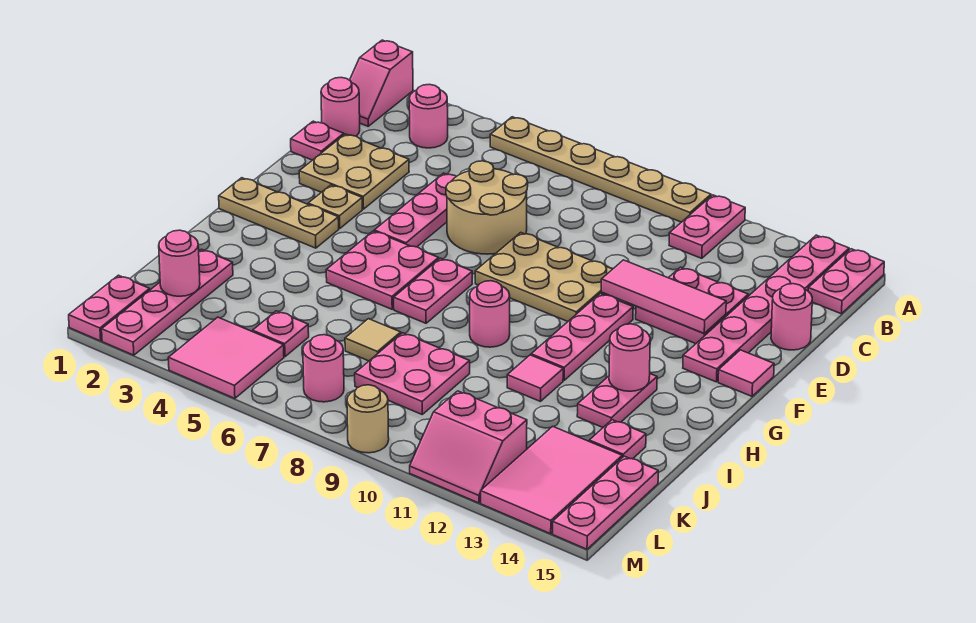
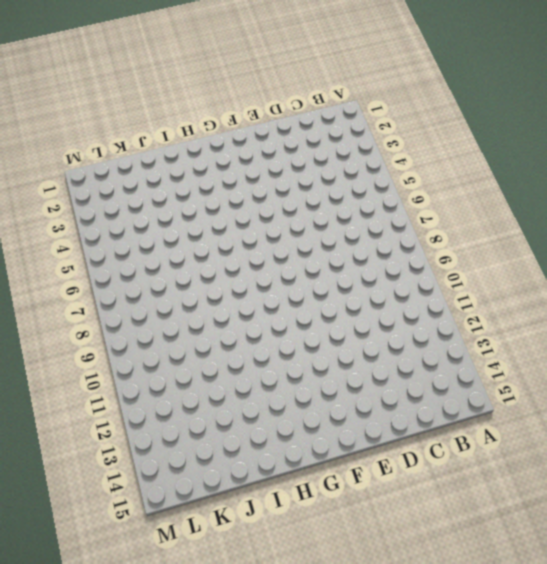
none -> pink slope A1:B1 level 1 top A
none -> tan plate A5:A10 level 1
none -> pink plate A11:B11 level 1
none -> pink plate A14:F14 level 1

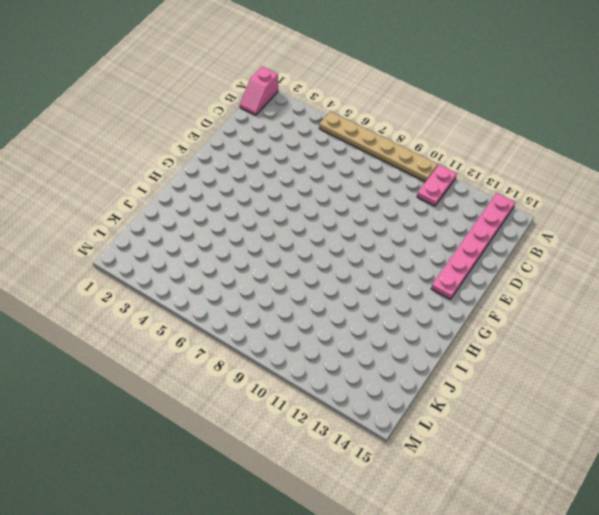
none -> pink plate A15:B15 level 1
none -> pink round brick B3 level 1
none -> pink round brick C1 level 1
none -> pink plate D1 level 1

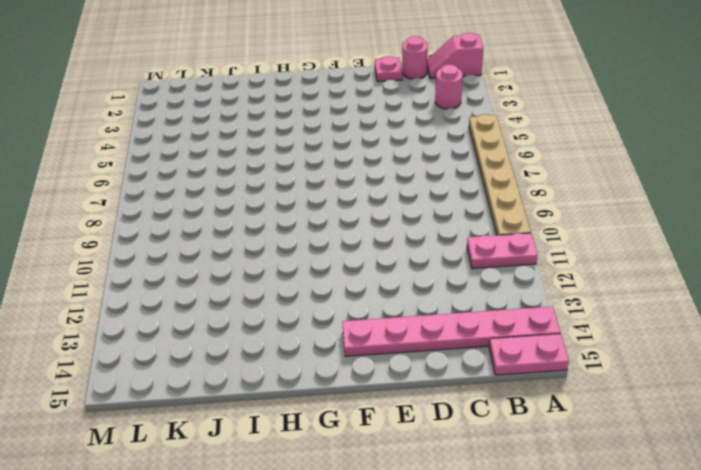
none -> tan plate D2:E3 level 1
none -> pink plate D5:F5 level 1
none -> tan round brick D6:E7 level 1
none -> pink plate D12:E13 level 1

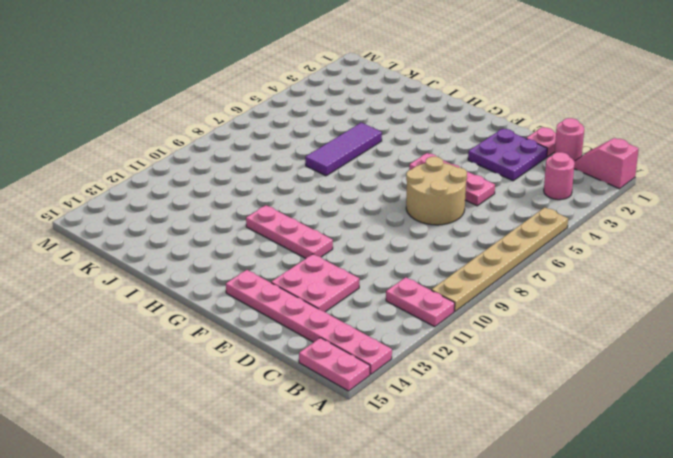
purple plate D2:E3 level 1 -> tan plate D2:E3 level 1
purple tile I5:I7 level 1 -> none
none -> pink round brick D15 level 1
none -> tan plate E8:F10 level 1
none -> tan plate F3 level 1
none -> pink tile F15 level 1

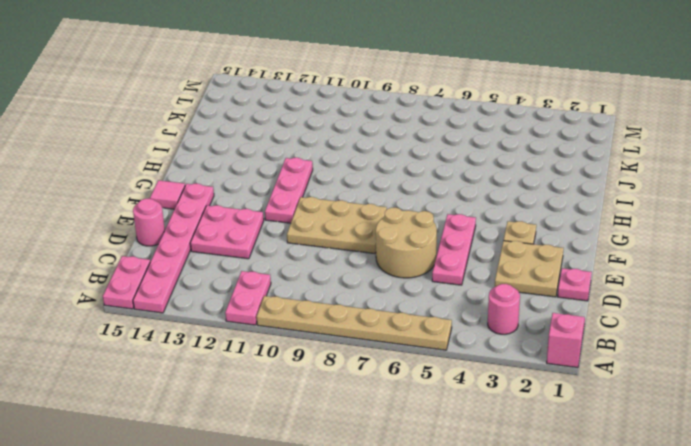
none -> pink round brick C1 level 1
none -> tan plate G1:G3 level 1
none -> pink plate G5:H6 level 1
none -> pink plate G7:H7 level 1

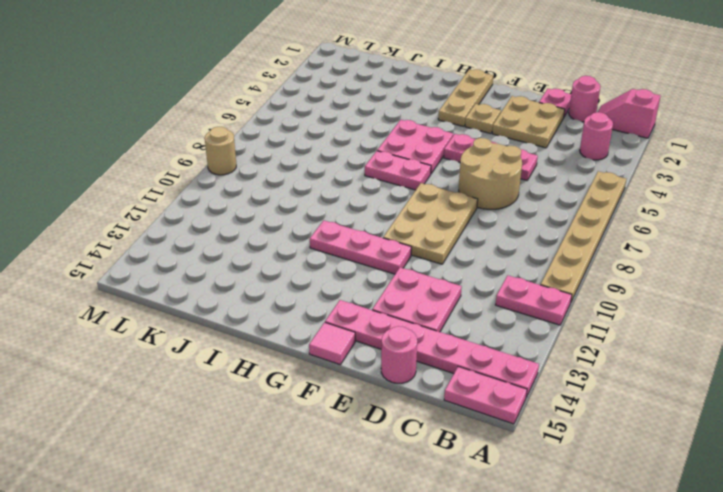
none -> pink round brick H9 level 1
none -> pink plate H13:I13 level 1
none -> pink tile I11 level 1
none -> pink plate J2:M2 level 1

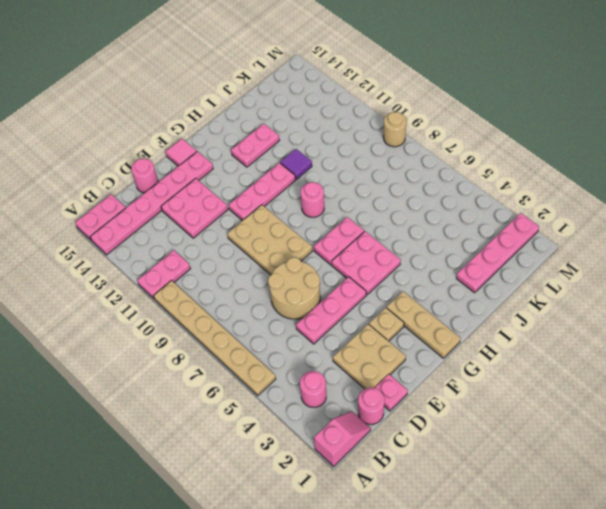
purple tile I11 level 1 -> pink tile I11 level 1
none -> tan tile J7 level 1
none -> pink plate J8:K9 level 1
none -> pink plate J14 level 1
none -> pink plate K5 level 1

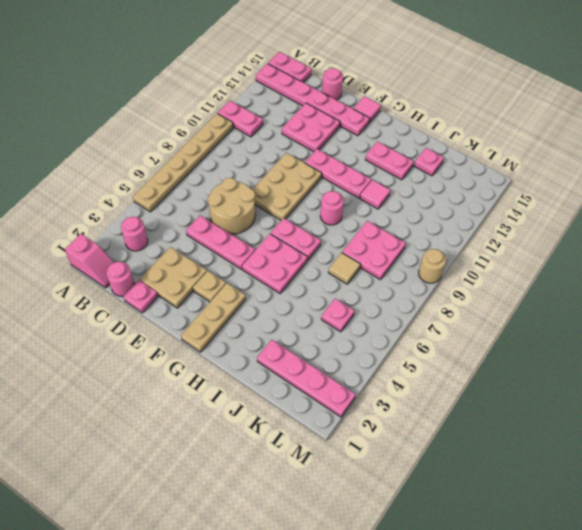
none -> pink tile K13:M14 level 1
none -> pink plate K15:M15 level 1
none -> pink plate L1:M1 level 1
none -> pink tile L4:M5 level 1

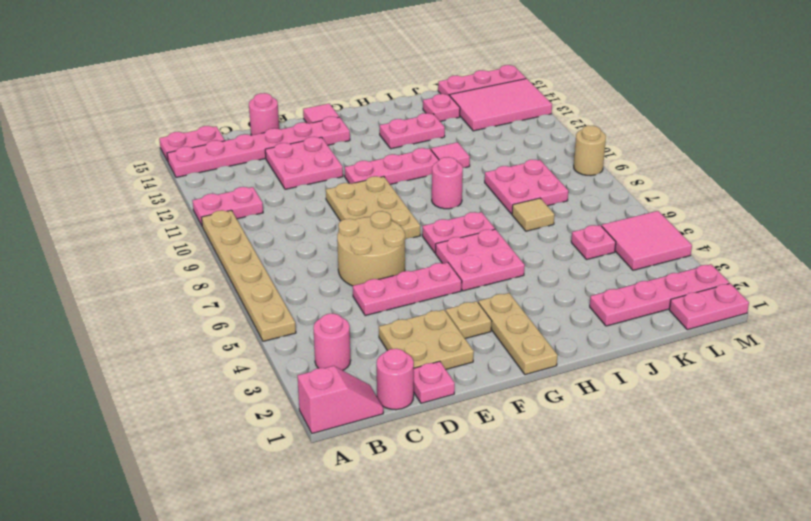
none -> pink round brick L7 level 1
none -> pink slope L11:M12 level 1 top L
none -> pink tile E11:E13 level 2
none -> pink round brick H13 level 2

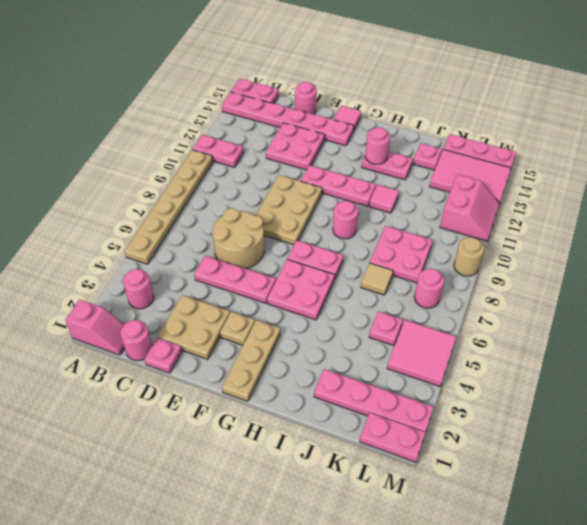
none -> pink tile E11:E13 level 2
none -> pink round brick K2 level 2

